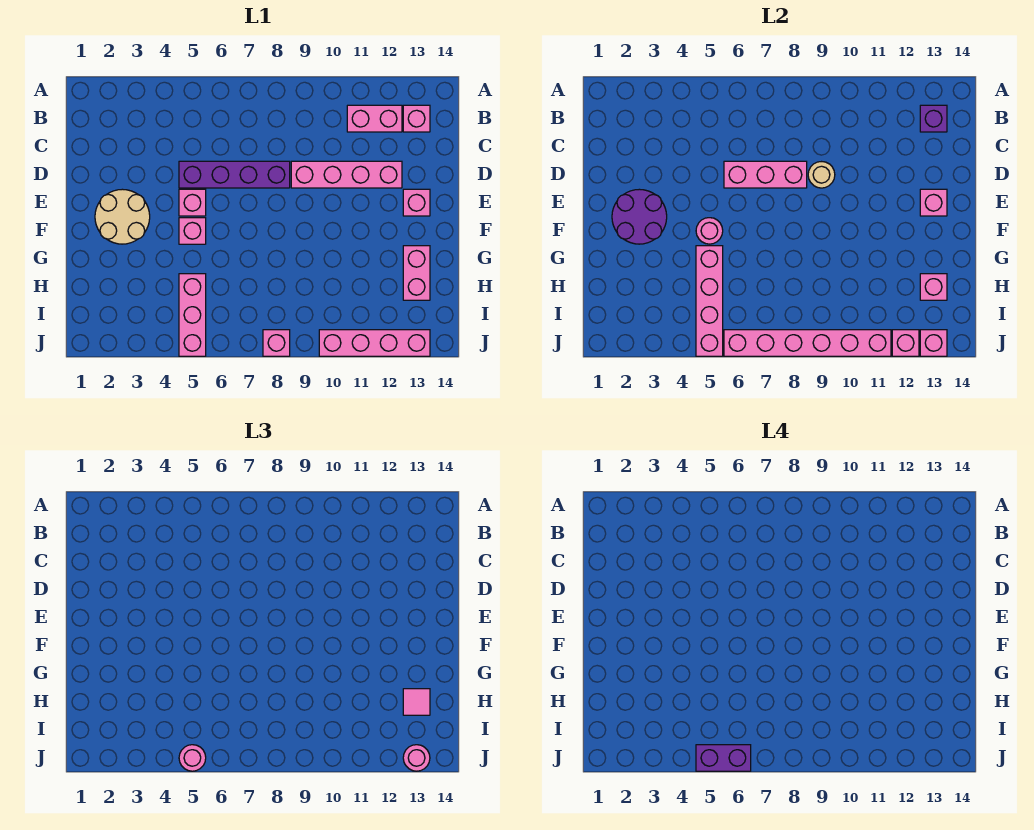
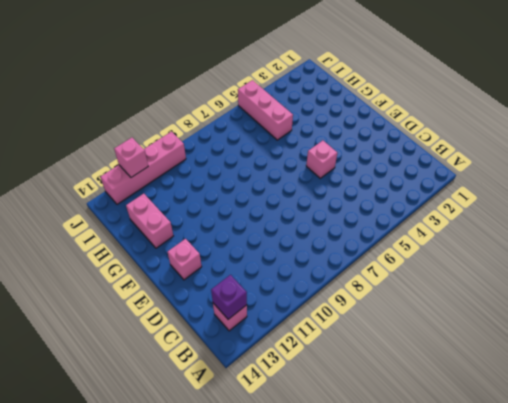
none -> pink brick B11:B12 level 1
none -> purple brick D5:D8 level 1
none -> pink brick D9:D12 level 1

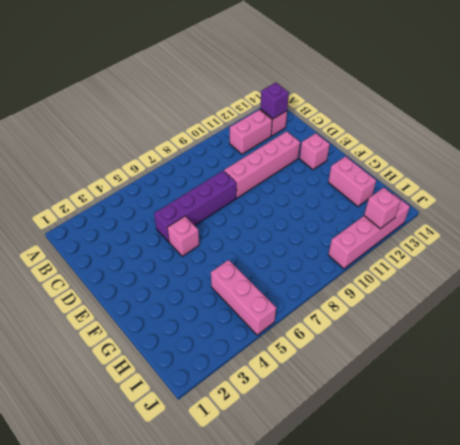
none -> tan round brick E2:F3 level 1
none -> pink brick F5 level 1
none -> pink brick J8 level 1

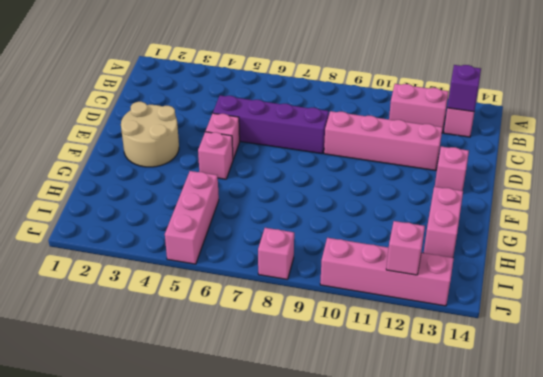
none -> pink brick D6:D8 level 2
none -> tan round brick D9 level 2
none -> purple round brick E2:F3 level 2

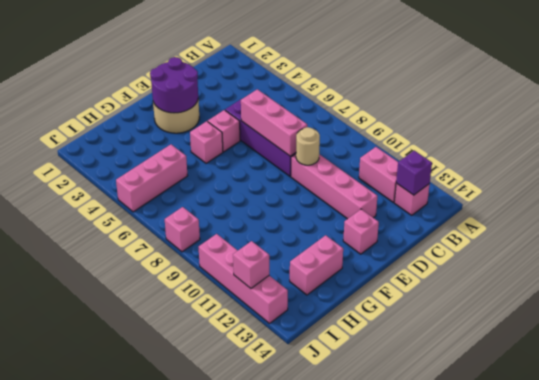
none -> pink brick E13 level 2
none -> pink round brick F5 level 2
none -> pink brick G5:J5 level 2

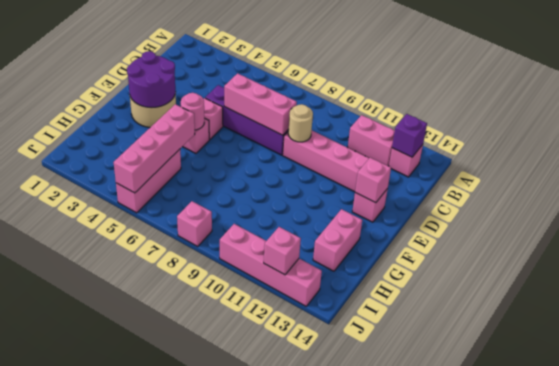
none -> pink brick H13 level 2
none -> pink brick J6:J11 level 2
none -> pink brick J13 level 2

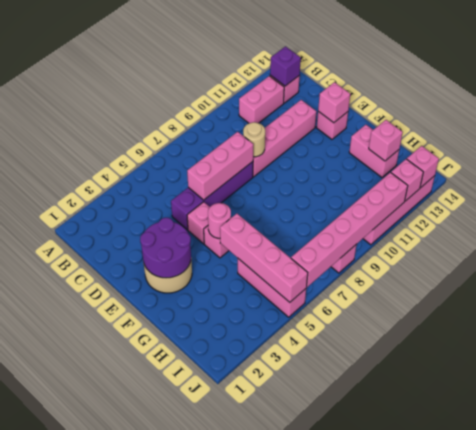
none -> pink tile H13 level 3
none -> pink round brick J5 level 3
none -> pink round brick J13 level 3

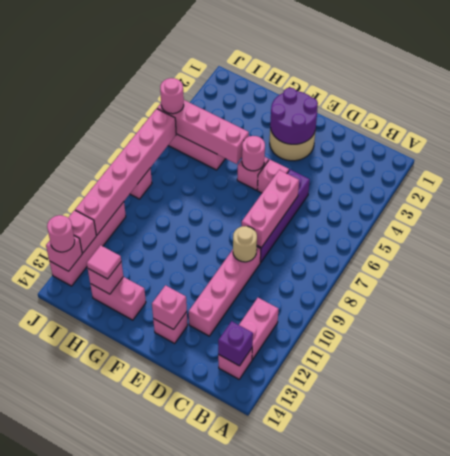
none -> purple brick J5:J6 level 4

